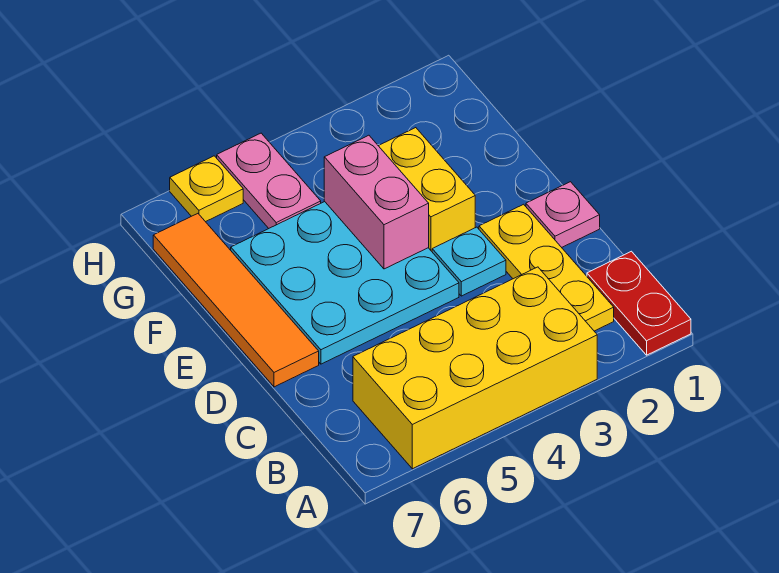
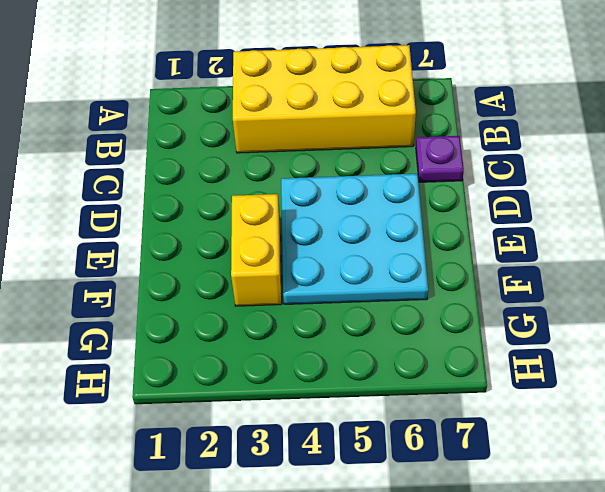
purple plate C7 level 1 -> none
none -> red plate A1:B1 level 1
none -> yellow plate B2:D2 level 1

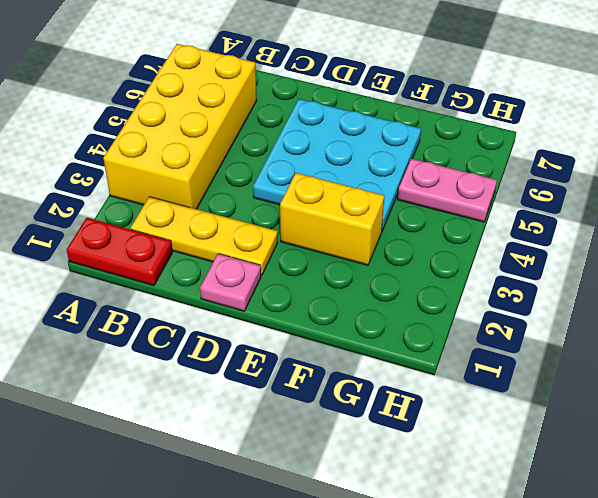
none -> cyan plate D3 level 1
none -> orange tile D7:G7 level 1

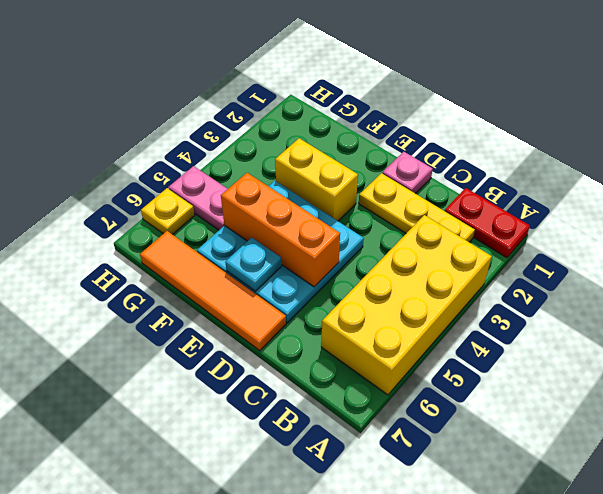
orange brick D5:F5 level 2 -> none
cyan plate E6 level 2 -> cyan plate D3 level 1
none -> pink brick E4:F4 level 2

